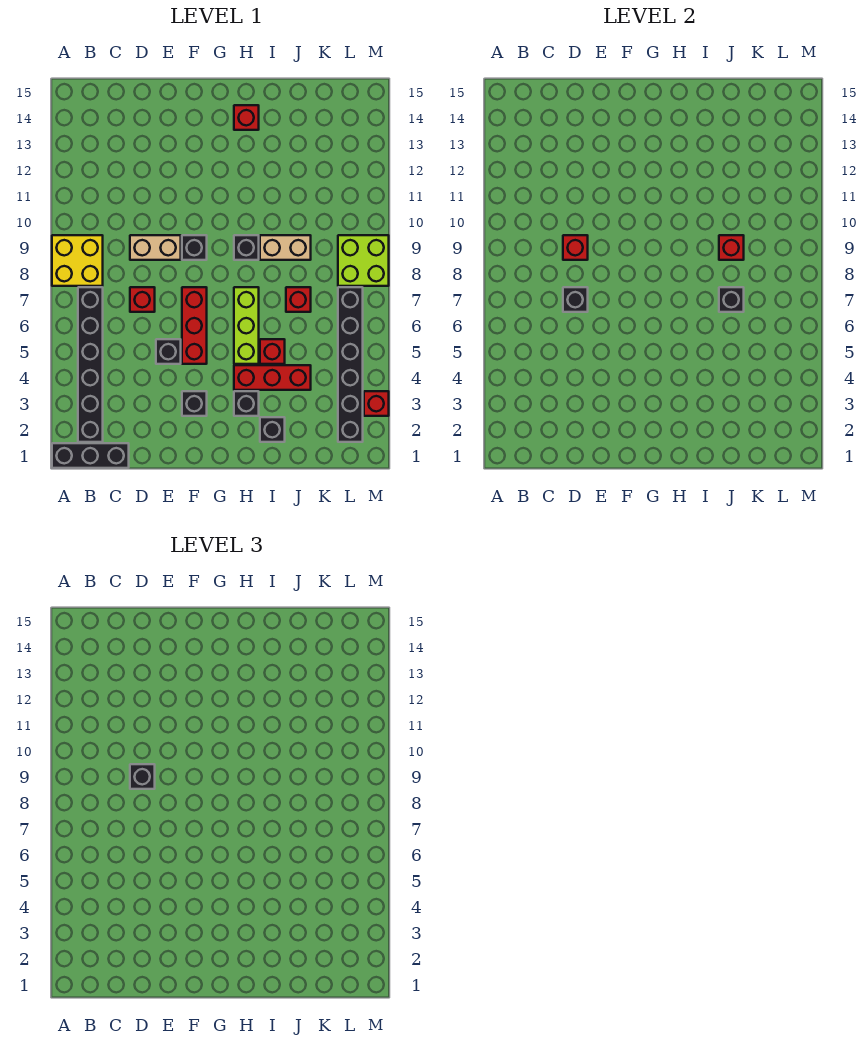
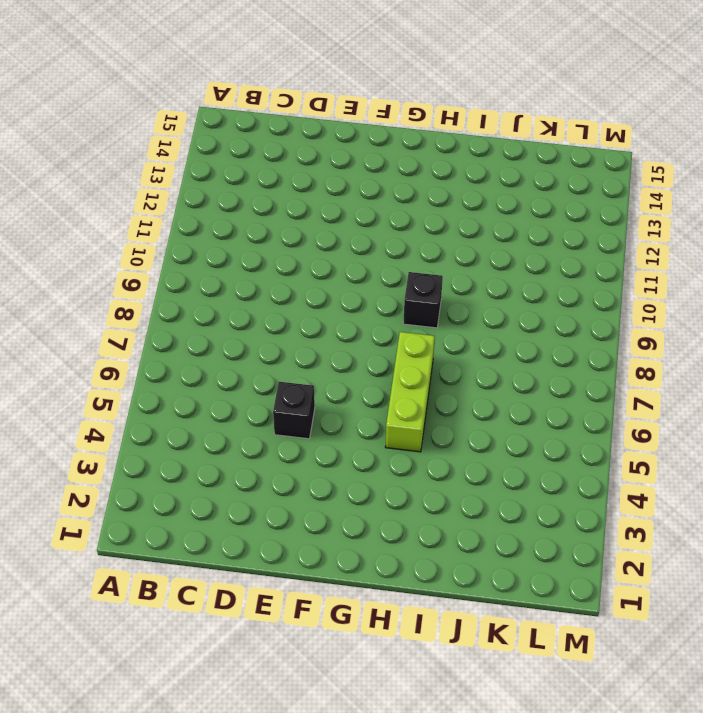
none -> black brick A1:C1 level 1
none -> yellow brick A8:B9 level 1
none -> black brick B2:B7 level 1

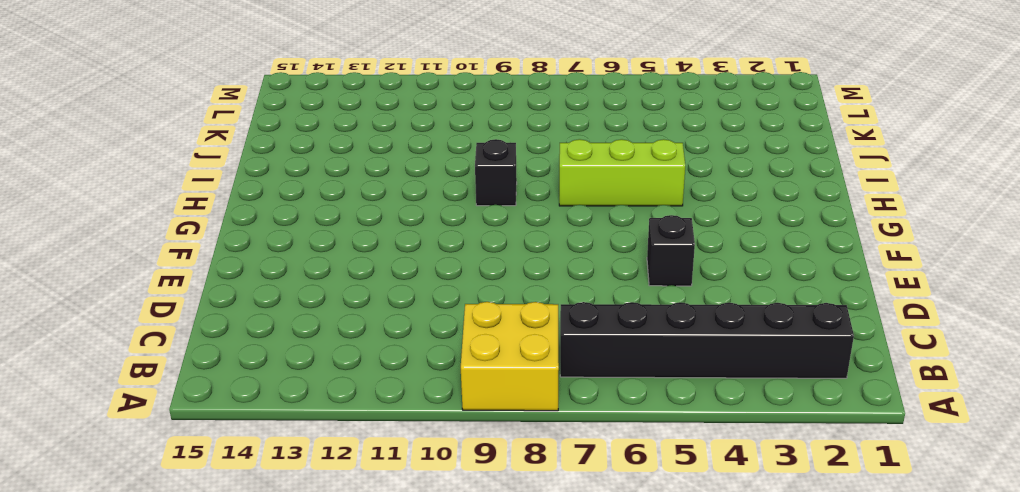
none -> black brick A1:C1 level 1
none -> red brick D7 level 1
none -> tan brick D9:E9 level 1

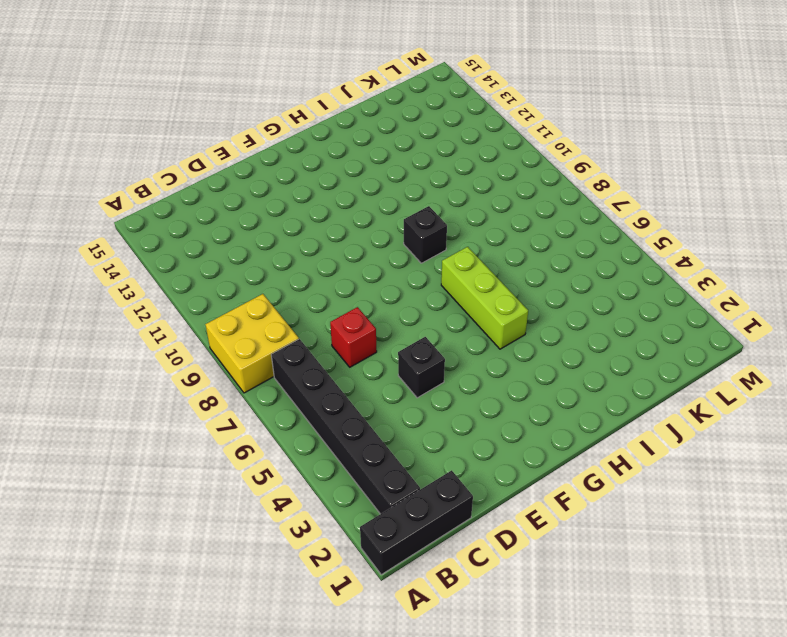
none -> tan brick D9:E9 level 1
none -> black brick F3 level 1
none -> red brick F5:F7 level 1

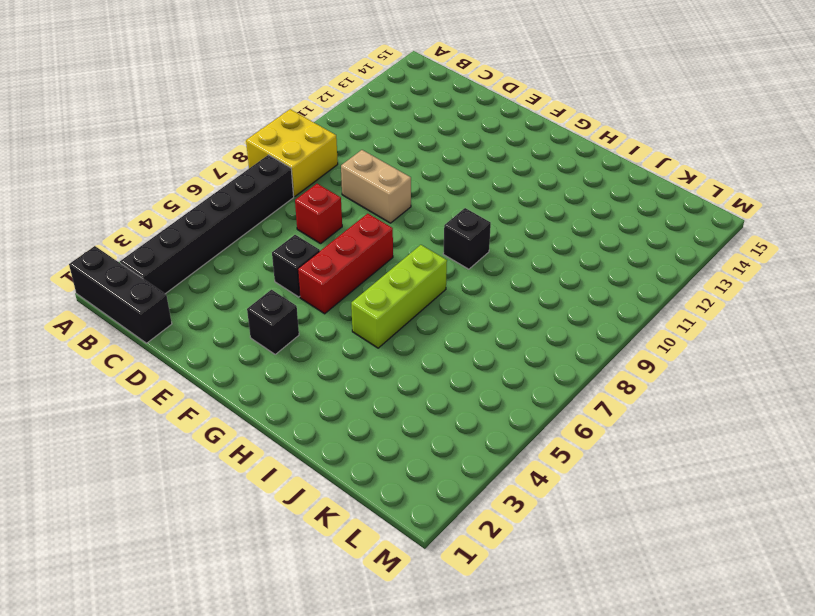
none -> black brick F9 level 1
none -> black brick H3 level 1
none -> red brick H4:J4 level 1

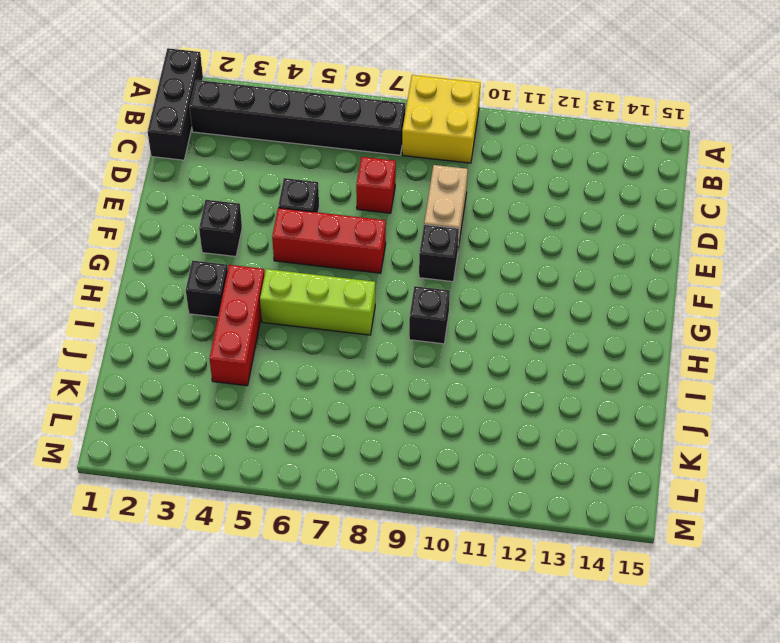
none -> red brick H14 level 1
none -> black brick I2 level 1
none -> red brick I5 level 1

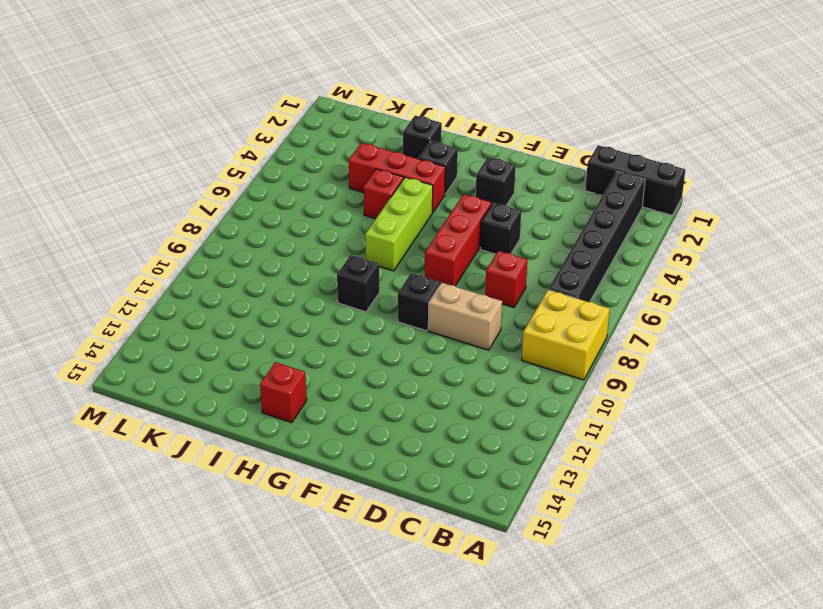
none -> tan brick I9:J9 level 1
none -> red brick J7 level 1
none -> black brick L2:L7 level 1

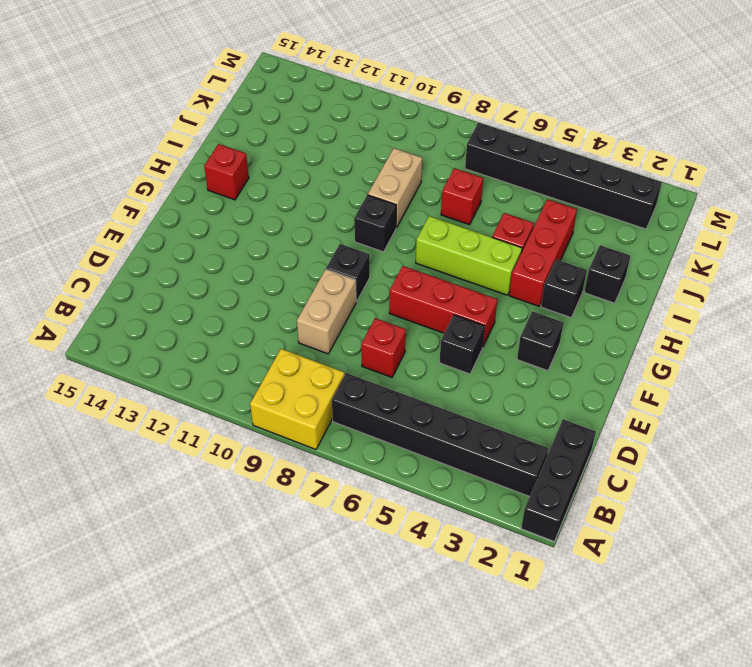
none -> lime brick L8:M9 level 1
none -> red brick M3 level 1
none -> black brick D7 level 2

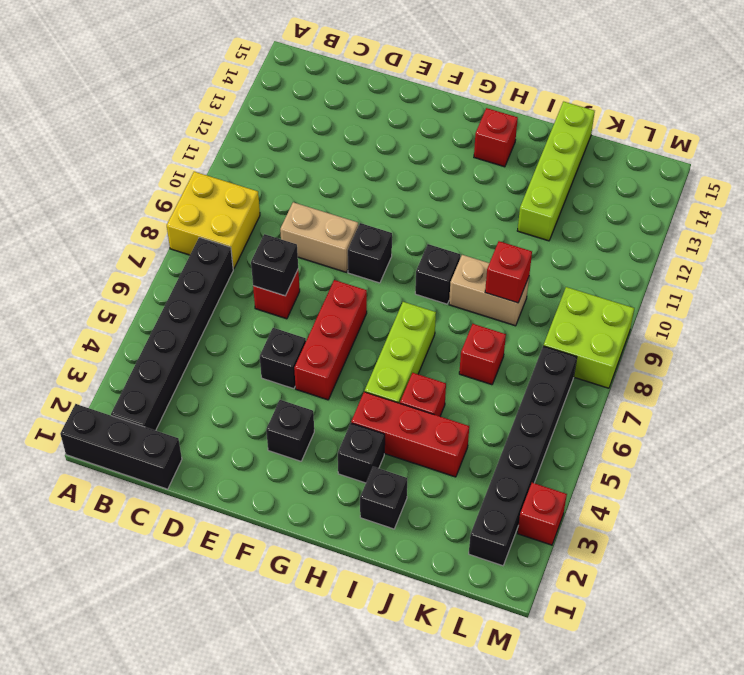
lime brick J12:J15 level 1 -> none
none -> red brick D9 level 2
none -> black brick J7 level 2
none -> black brick D9 level 3

